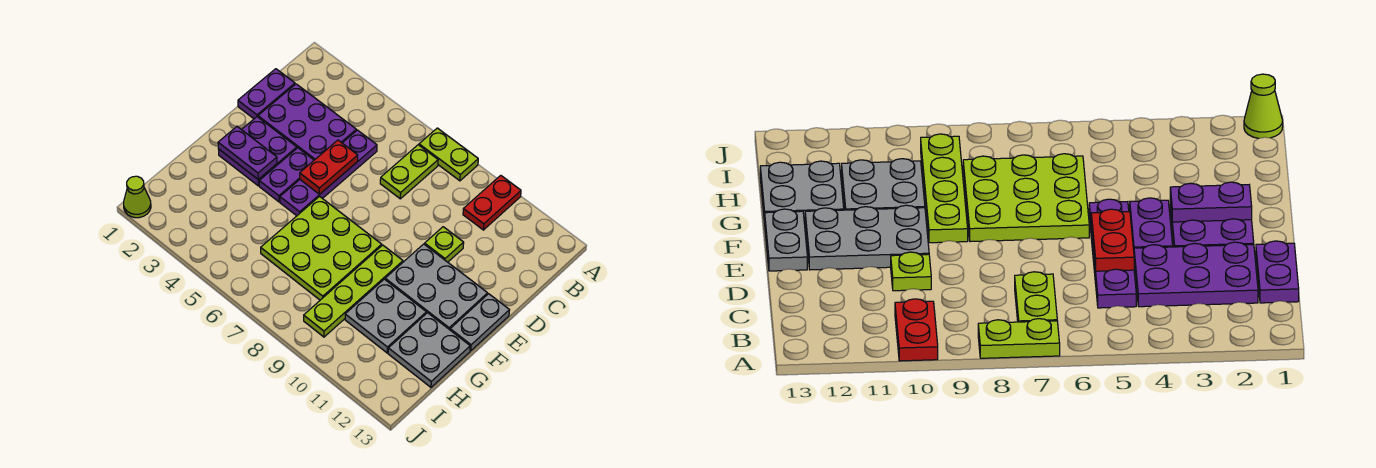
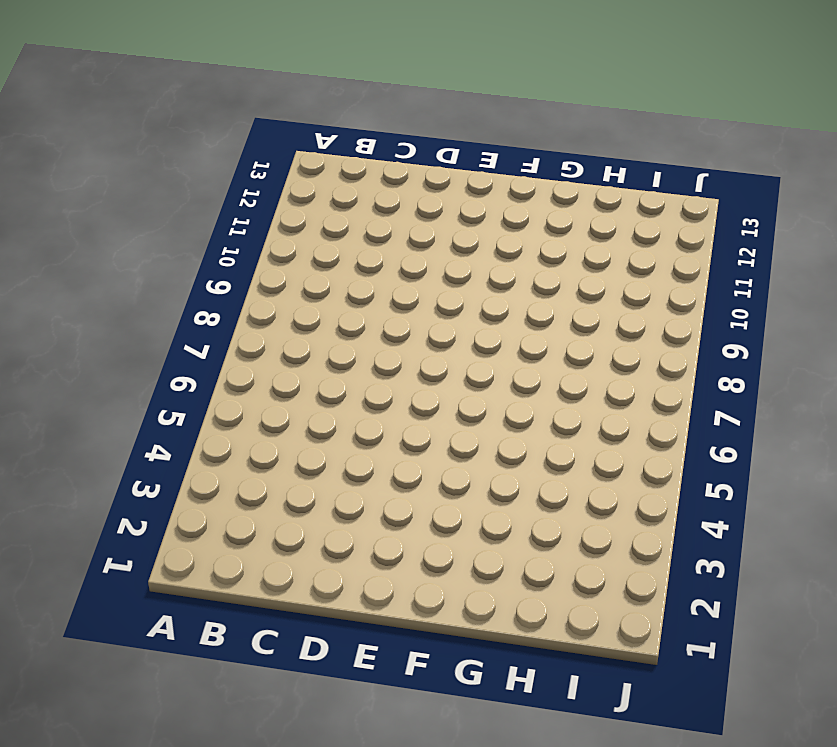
none -> lime plate A7:A8 level 1
none -> red plate A10:B10 level 1
none -> lime plate B7:C7 level 1

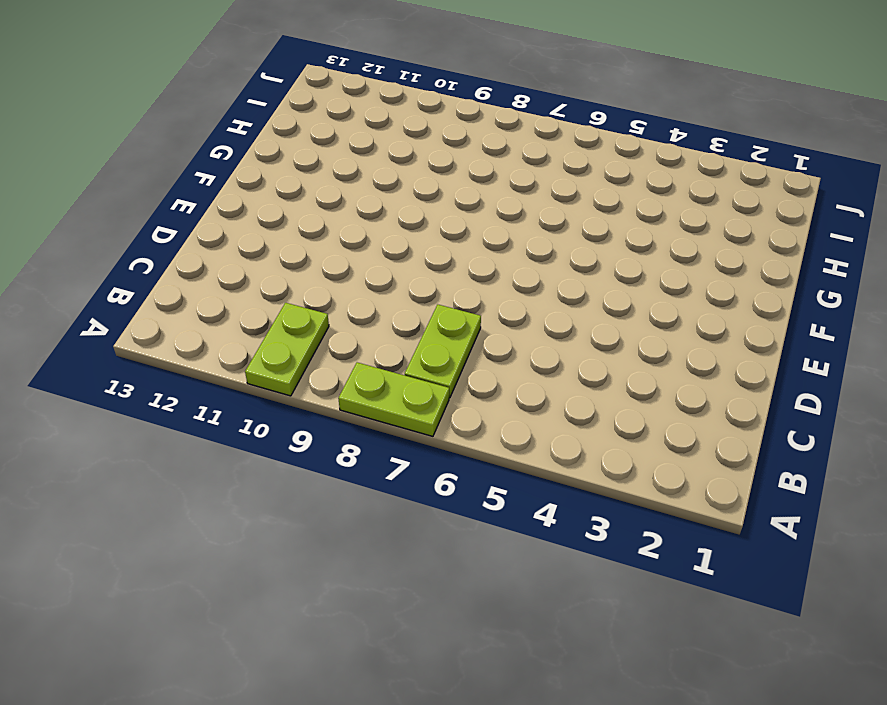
lime plate A10:B10 level 1 -> red plate A10:B10 level 1
none -> purple plate C1:D1 level 1
none -> purple plate C2:D4 level 1
none -> purple plate C5:F5 level 1

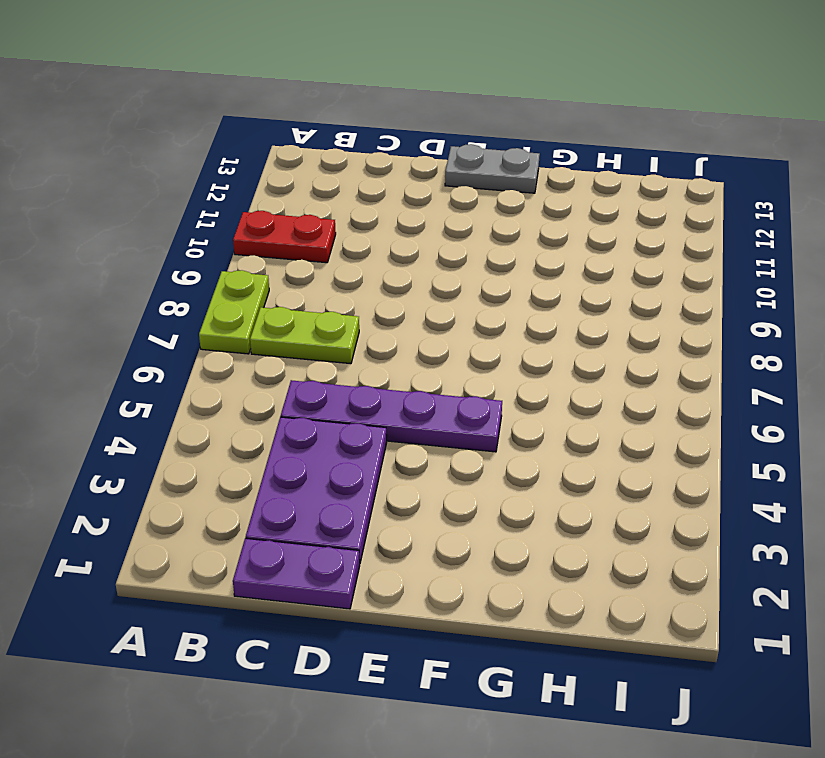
none -> lime plate D10 level 1
none -> purple plate E2:F3 level 1
none -> purple plate E4:F4 level 1

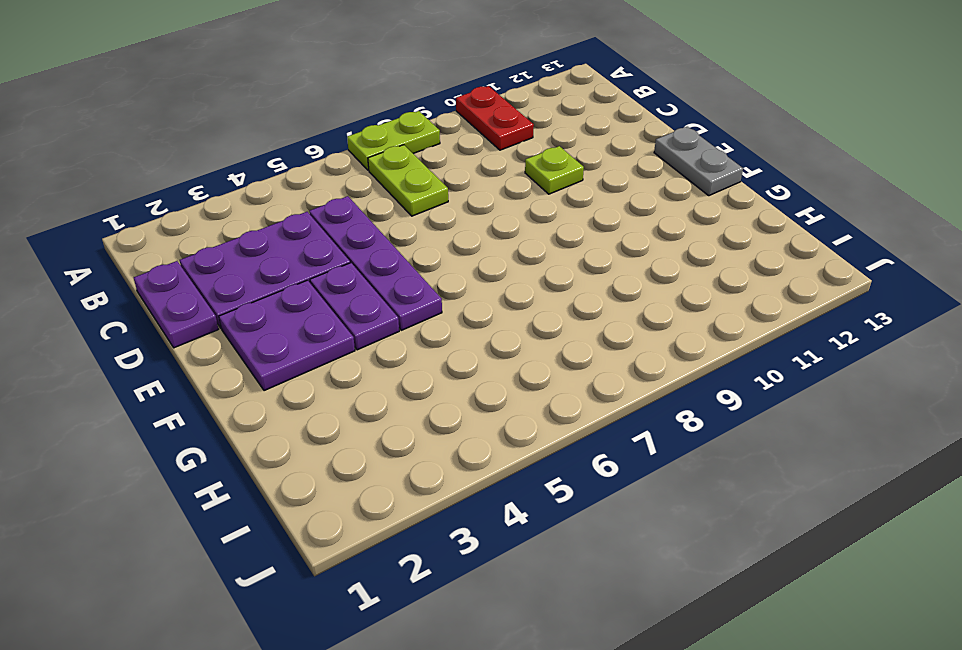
none -> grey plate E10:F12 level 1
none -> lime plate F6:H8 level 1
none -> lime plate F9:I9 level 1

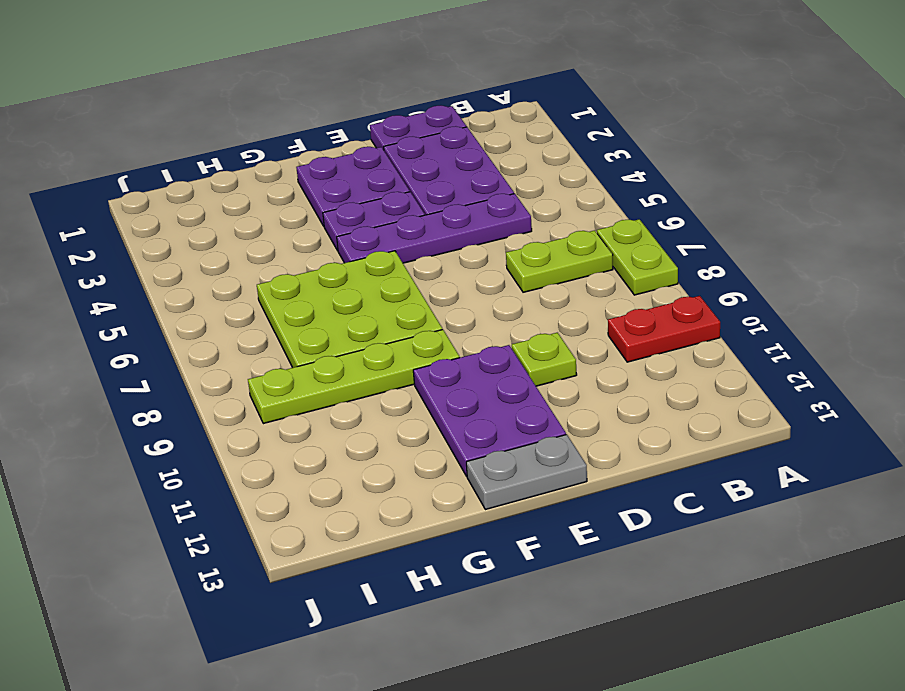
purple plate E10:F12 level 1 -> grey plate E10:F12 level 1
none -> grey plate G10:H11 level 1
none -> grey plate G12:H13 level 1
none -> lime cone J1 level 1

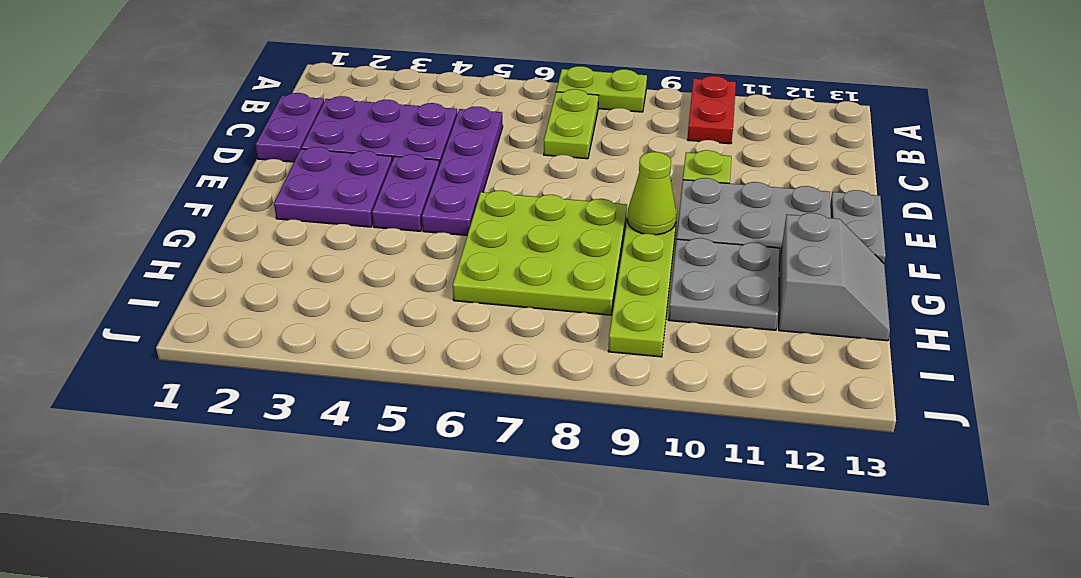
lime cone F9 level 2 -> lime cone J1 level 1
grey slope G12:H13 level 1 top 12 -> grey plate G12:H13 level 1
none -> red plate D5:E5 level 2
none -> purple plate F2:F3 level 2

